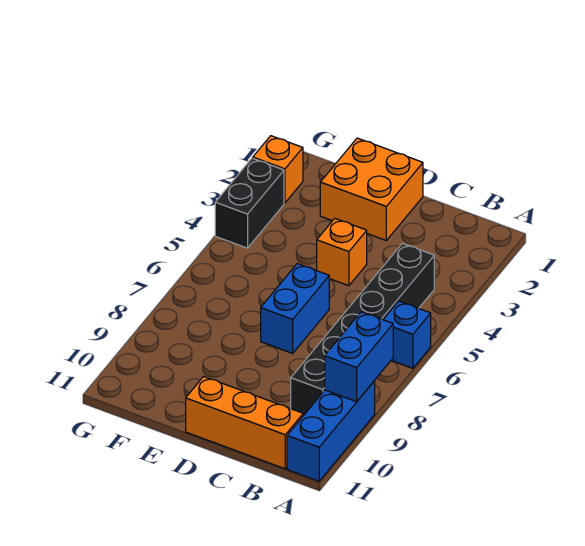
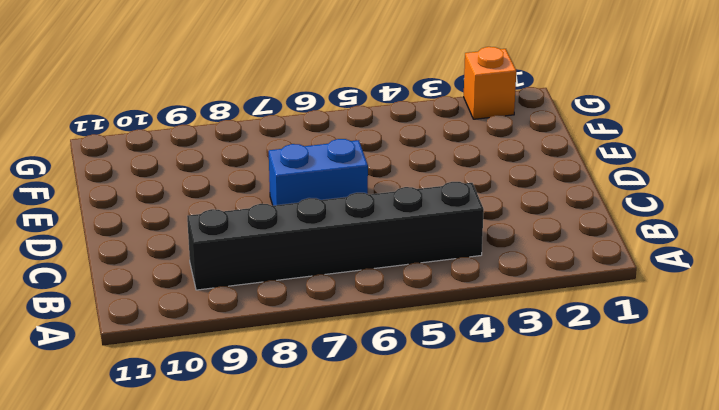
none -> blue brick A6 level 1
none -> blue brick A9:A11 level 1

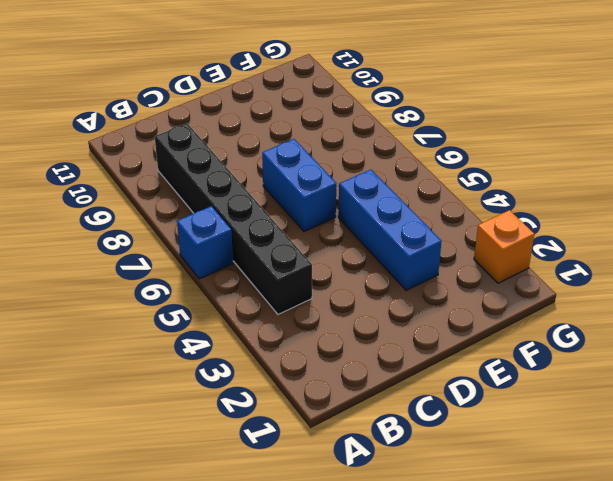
blue brick E3:E5 level 1 -> blue brick A9:A11 level 1
none -> orange brick B11:D11 level 1
none -> orange brick D1:E2 level 1

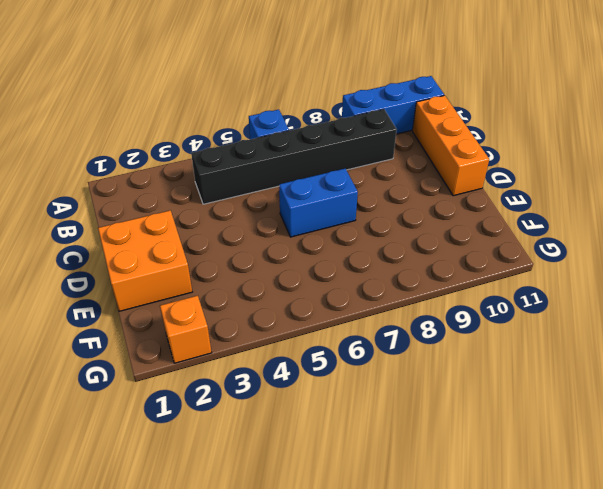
none -> orange brick D4 level 1
none -> black brick G3:G4 level 1

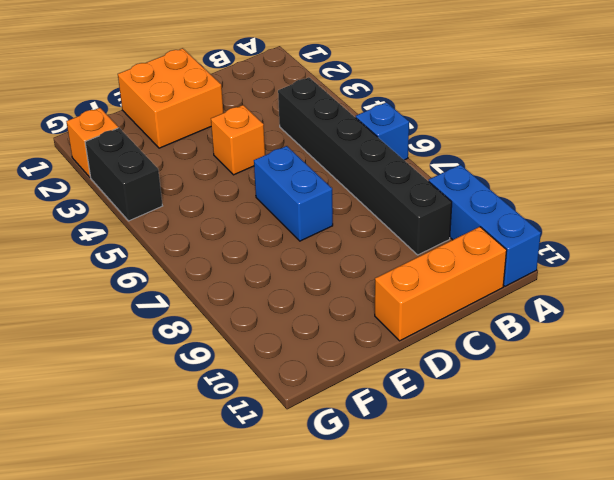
none -> blue brick A8:A9 level 2

